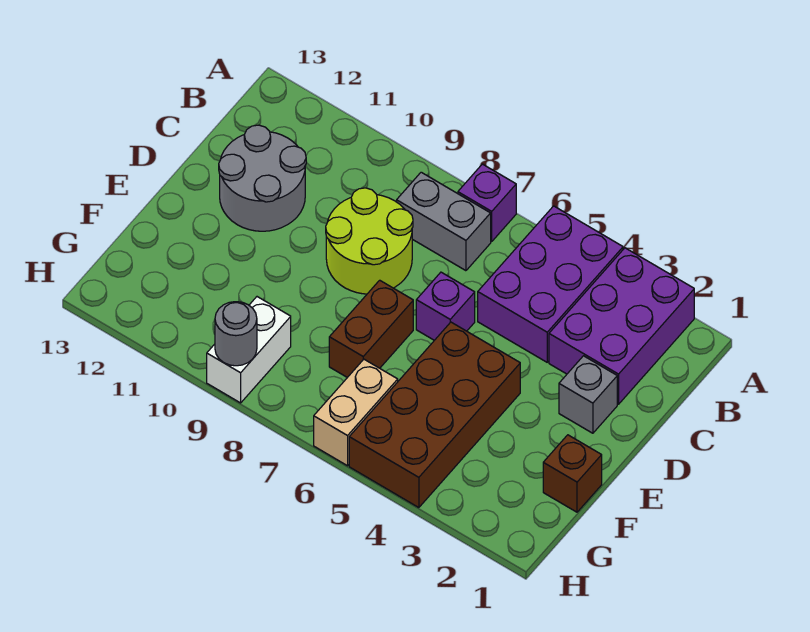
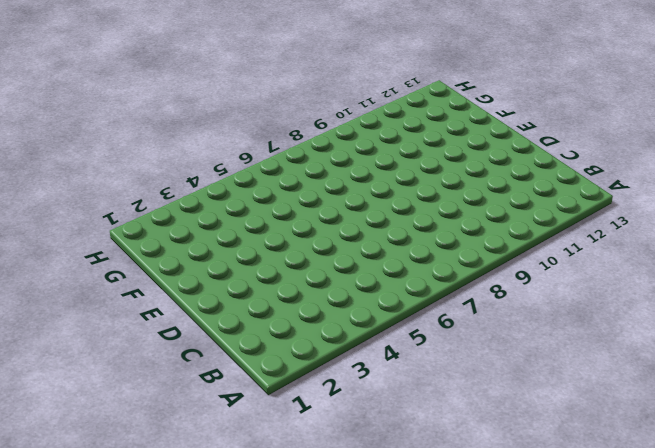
none -> purple brick A2:C3 level 1
none -> purple brick A4:C5 level 1
none -> purple brick A7 level 1

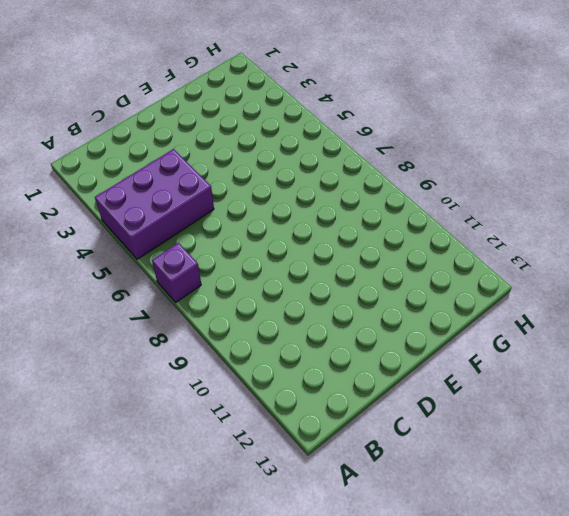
none -> purple brick A2:C3 level 1
none -> grey brick B7:B8 level 1
none -> lime round brick C8:D9 level 1

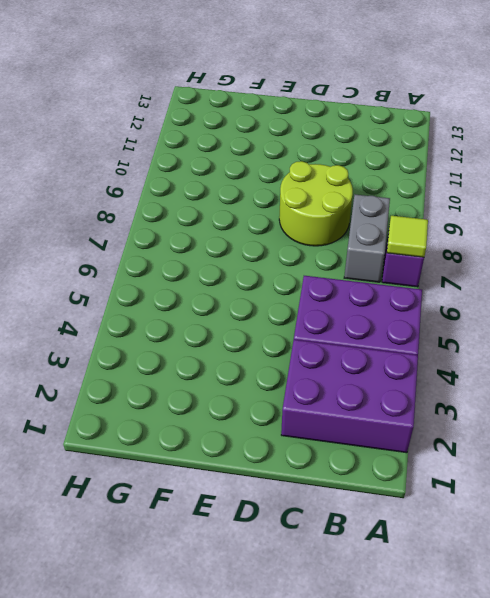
lime tile A7 level 2 -> none
none -> grey round brick C11:D12 level 1
none -> grey brick D2 level 1
none -> purple brick D6 level 1

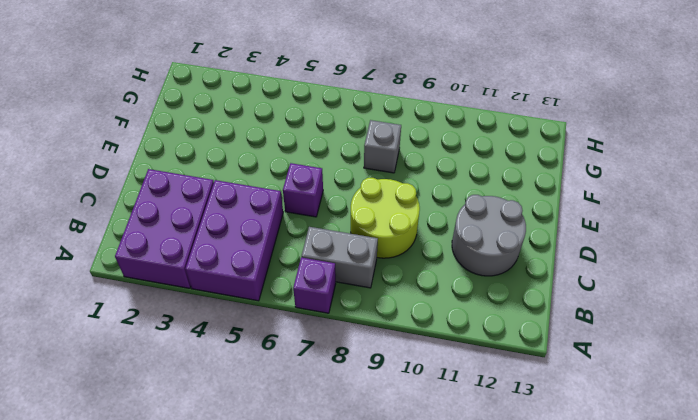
grey brick F8 level 1 -> grey brick D2 level 1
none -> brown brick E4:H5 level 1
none -> brown brick E7:F7 level 1
none -> brown brick F1 level 1

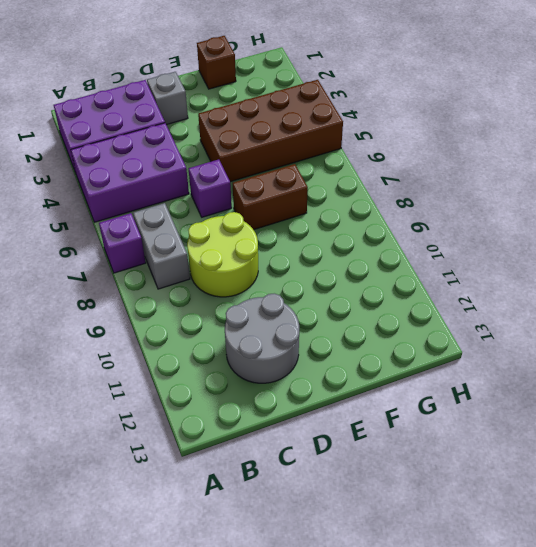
none -> tan brick G6:H6 level 1
none -> white brick G9:H9 level 1
none -> grey round brick H9 level 2

